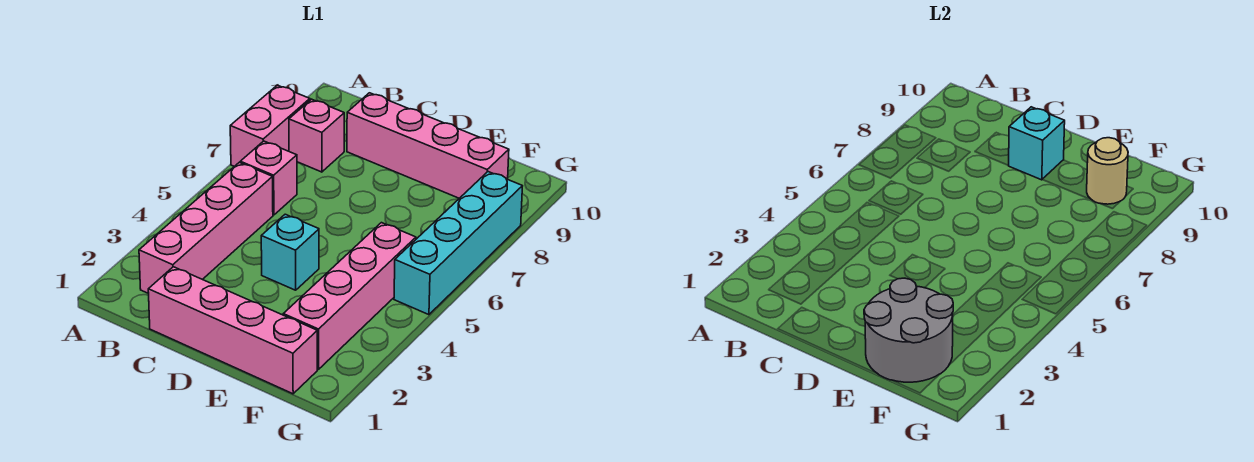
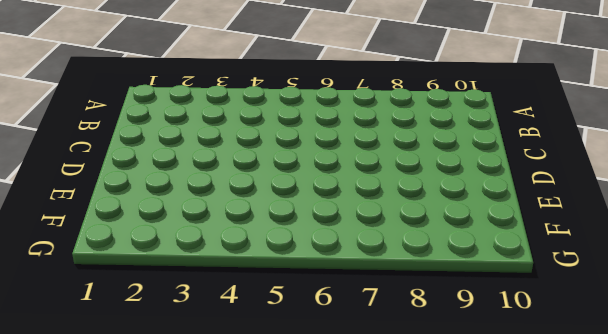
none -> pink brick A7:A8 level 1
none -> pink brick B2:B5 level 1
none -> pink brick B6 level 1

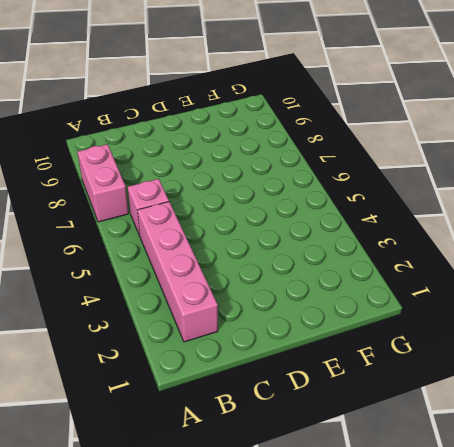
none -> pink brick B8 level 1
none -> pink brick C1:F1 level 1
none -> pink brick C9:F9 level 1

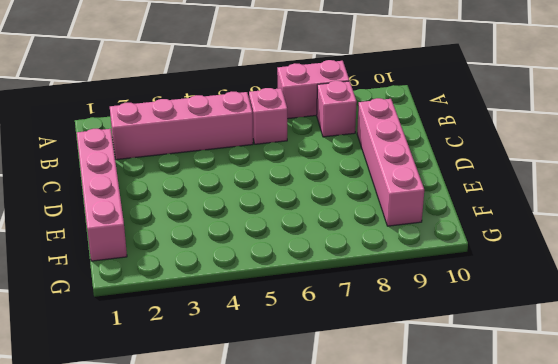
none -> cyan brick D4 level 1
none -> pink brick F2:F5 level 1
none -> cyan brick G5:G8 level 1

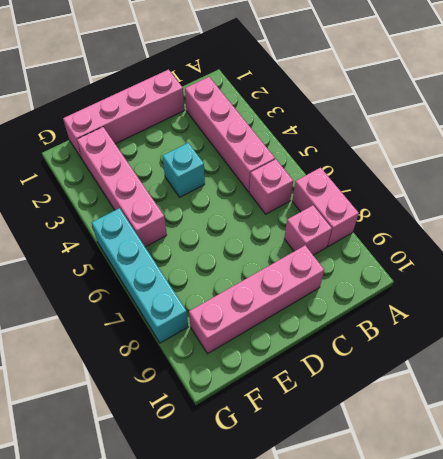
none -> cyan brick D9 level 2
none -> grey round brick E1:F2 level 2
none -> tan round brick F9 level 2

